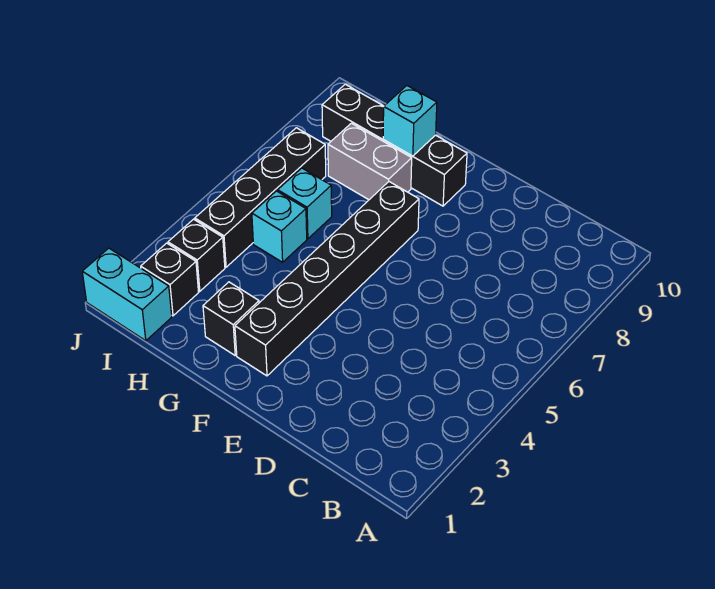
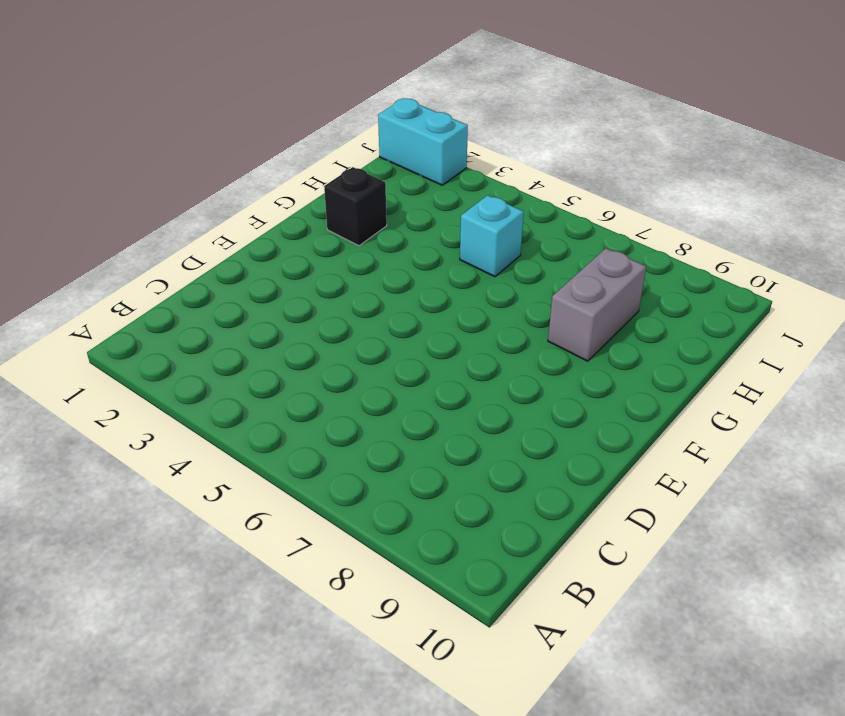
cyan brick J1:J2 level 1 -> cyan brick I1:J1 level 1
none -> black brick F2:F7 level 1
none -> black brick F9:I9 level 1

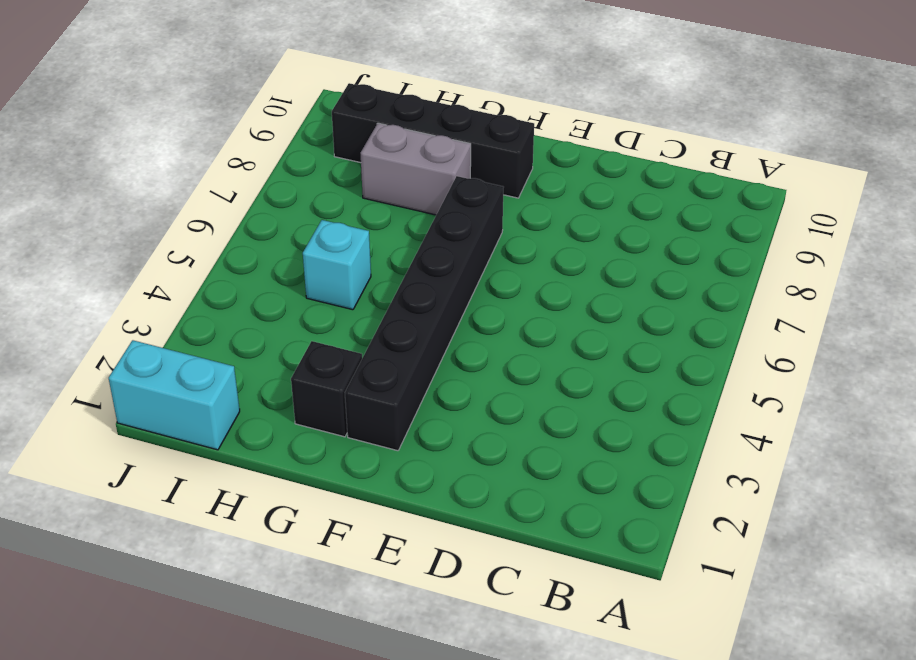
none -> cyan brick H6 level 1
none -> black brick I2 level 1

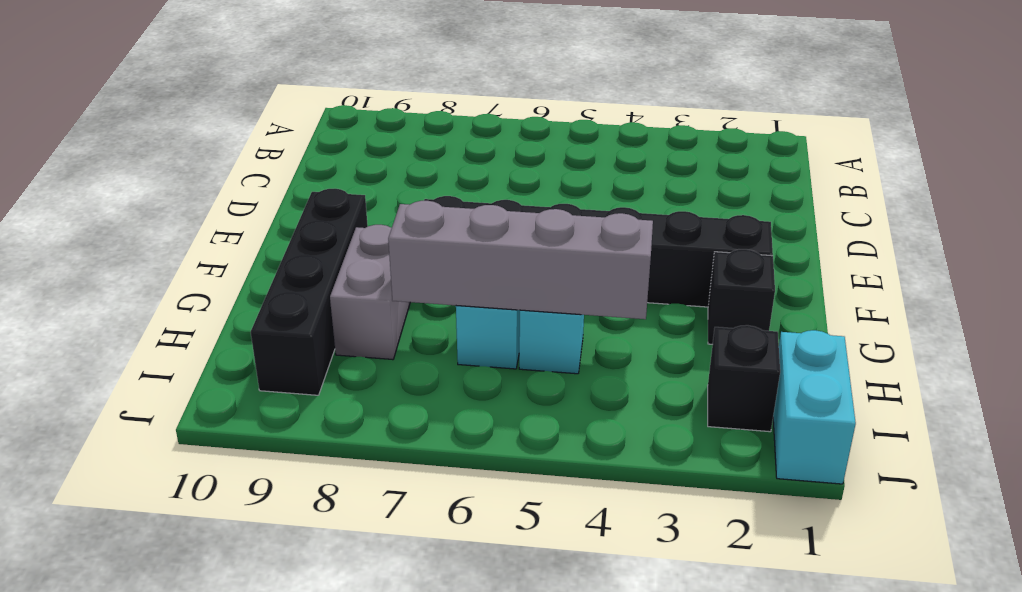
grey brick H4:H7 level 2 -> none
none -> black brick I3 level 1
none -> black brick I4:I7 level 1

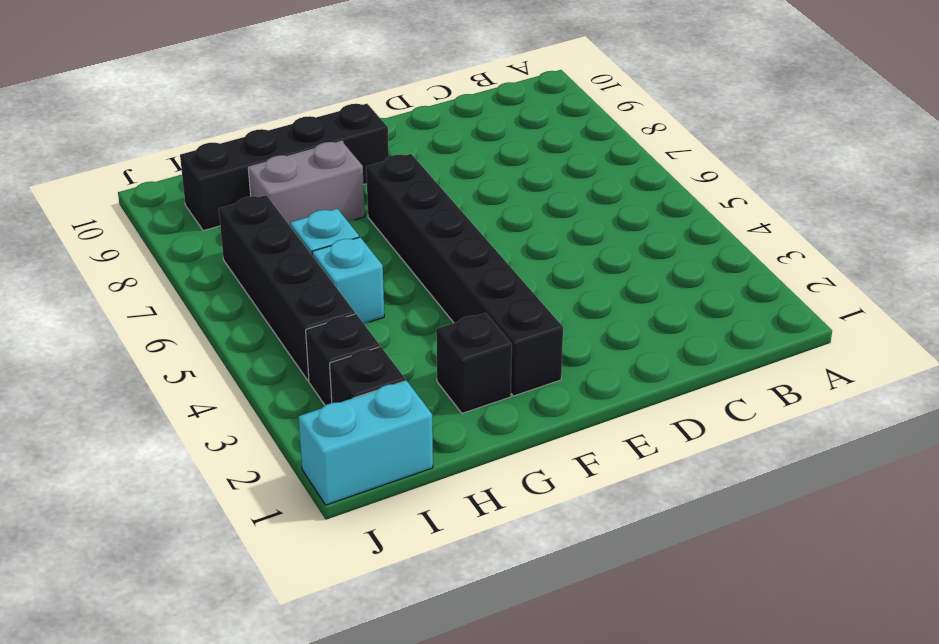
none -> cyan brick G9 level 2

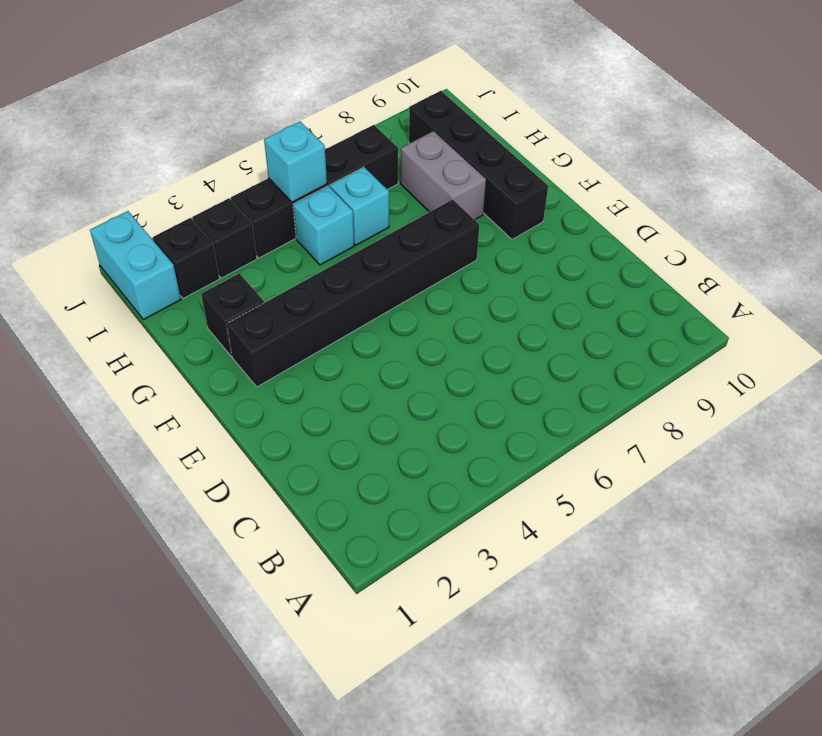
cyan brick I5 level 2 -> cyan brick G9 level 2

